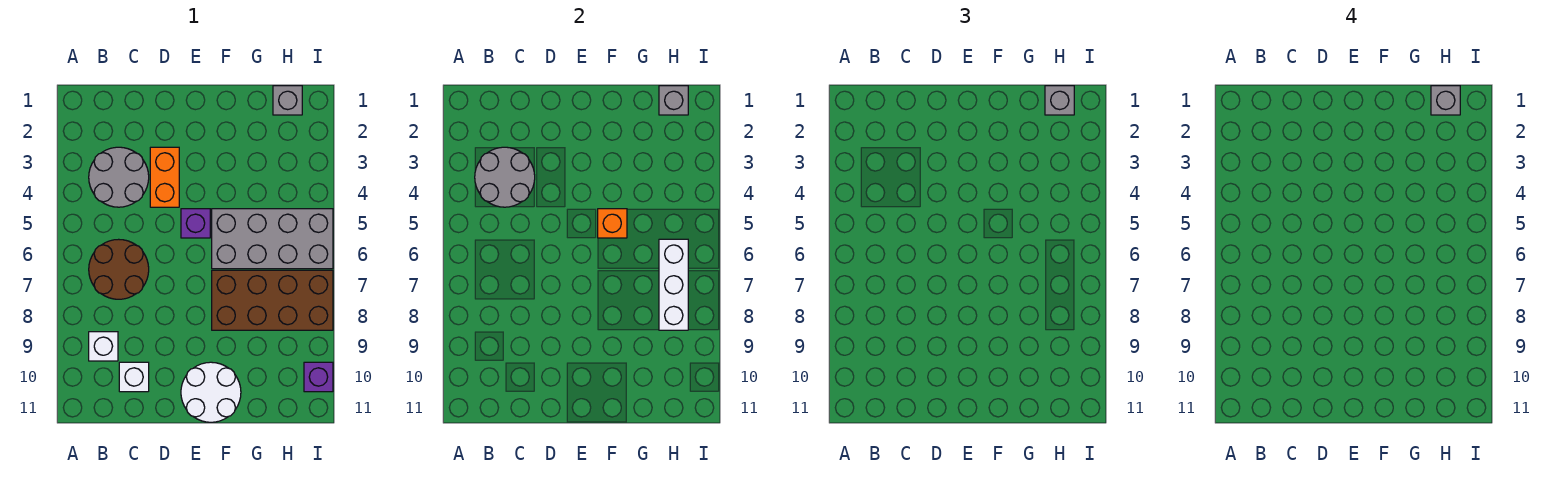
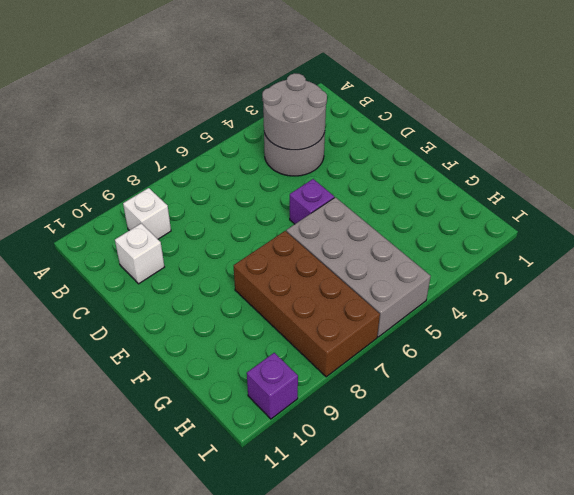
none -> brown round brick B6:C7 level 1
none -> orange brick D3:D4 level 1
none -> white round brick E10:F11 level 1

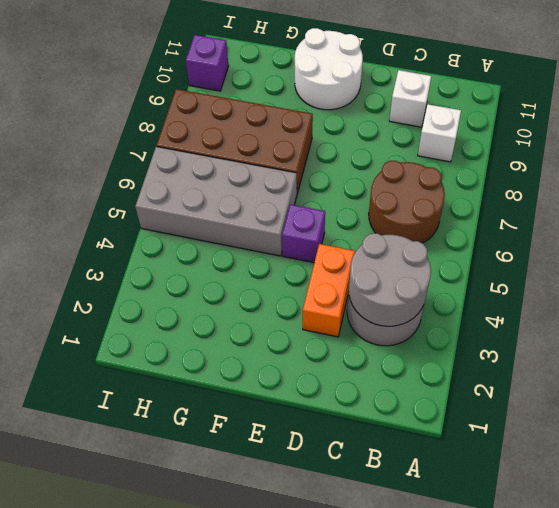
none -> grey brick H1 level 1
none -> orange brick F5 level 2
none -> grey brick H1 level 2

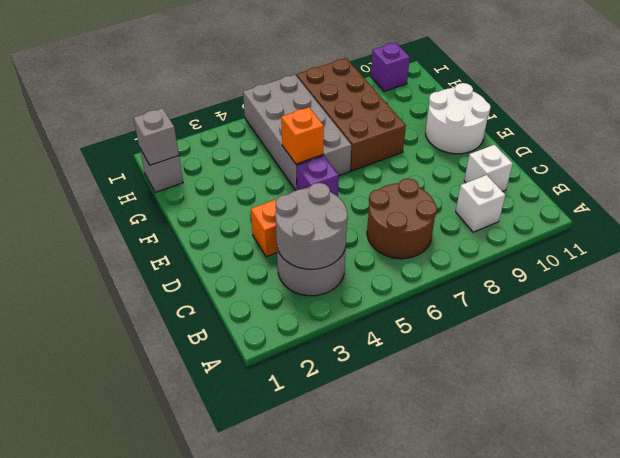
none -> white brick H6:H8 level 2
none -> grey brick H1 level 3
none -> grey brick H1 level 4

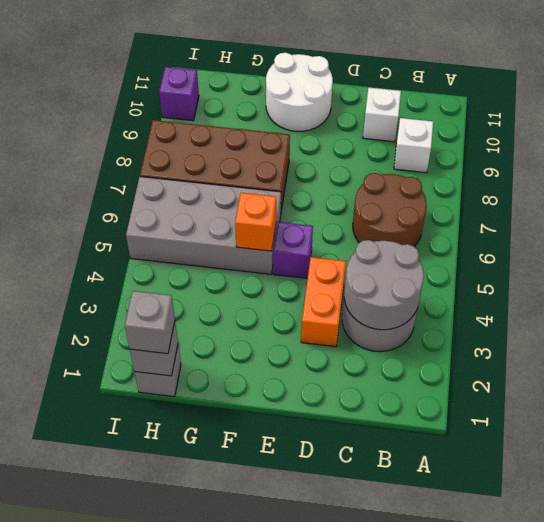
none -> white brick H6:H8 level 2
none -> grey brick H1 level 4

